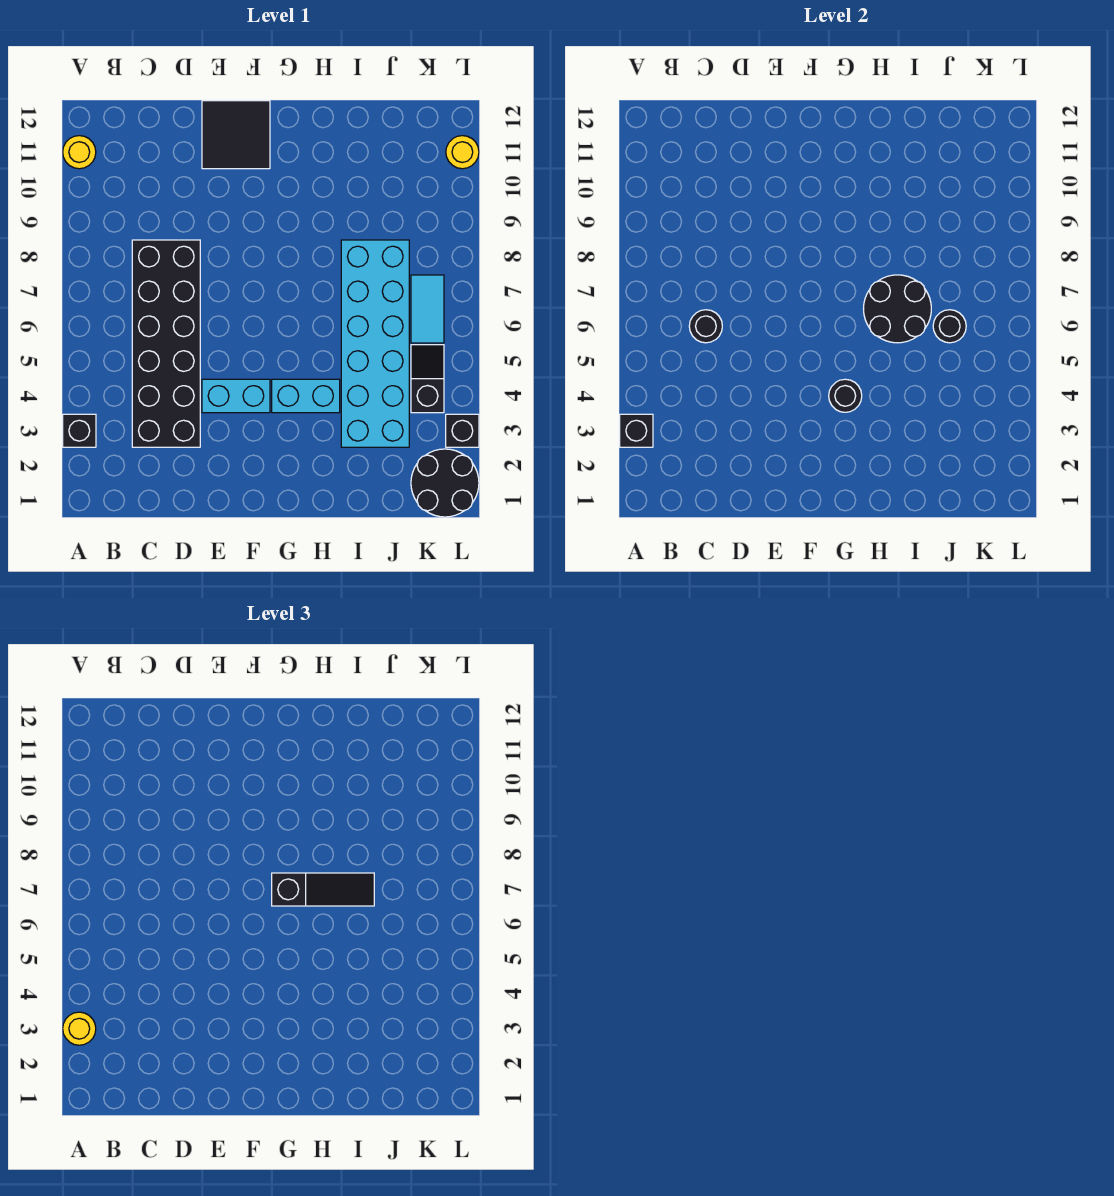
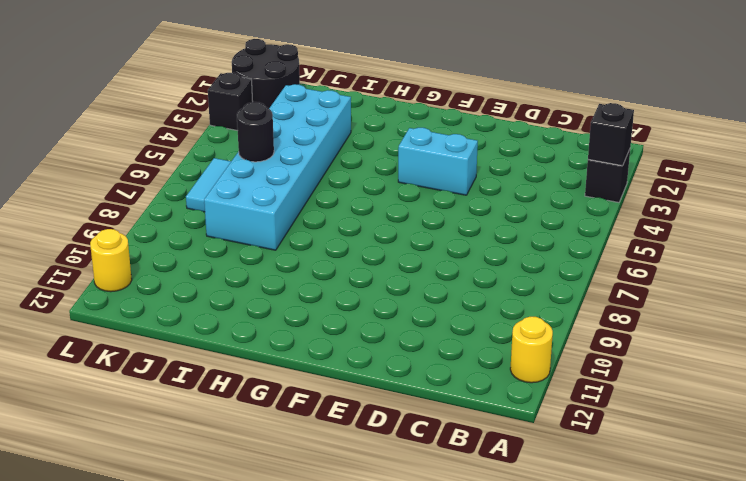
none -> black brick C3:D8 level 1
none -> black tile E11:F12 level 1
none -> cyan brick G4:H4 level 1

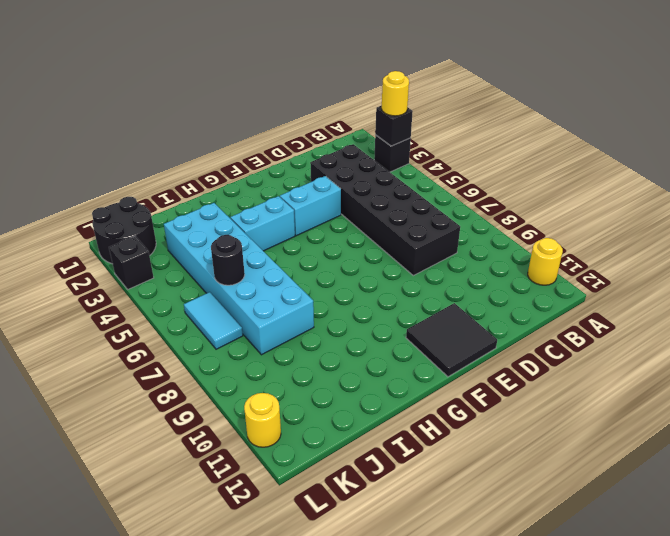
none -> black slope K4:K5 level 1 top 4
none -> black round brick C6 level 2
none -> black round brick G4 level 2

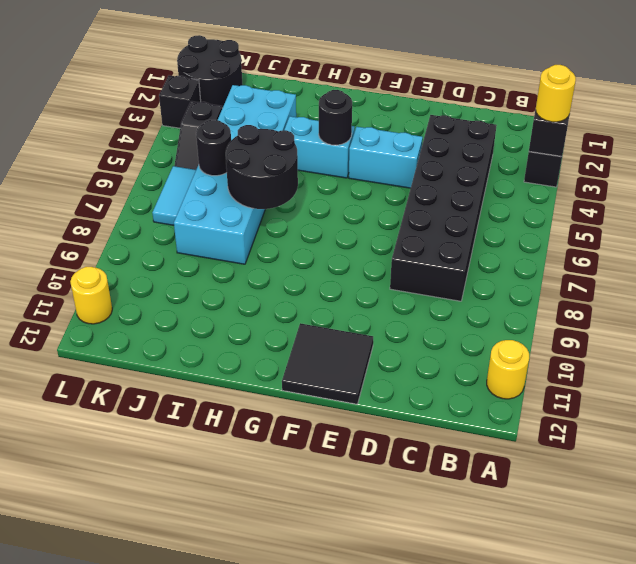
none -> black round brick C6 level 2
none -> black slope G7:I7 level 3 top G

